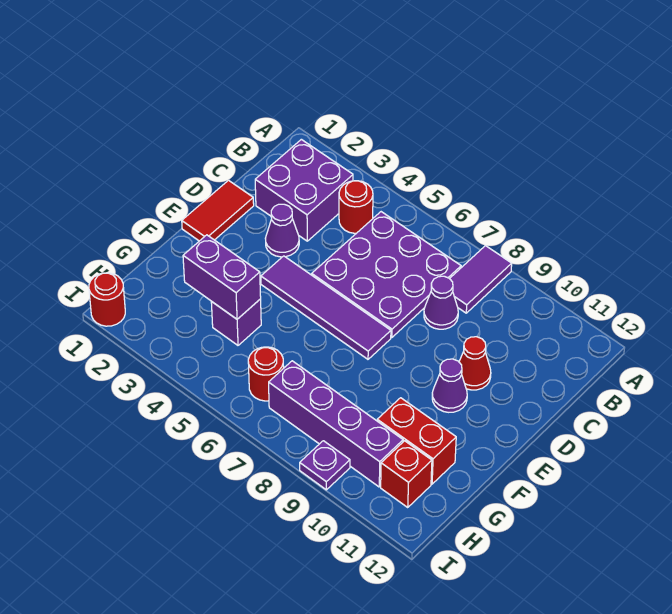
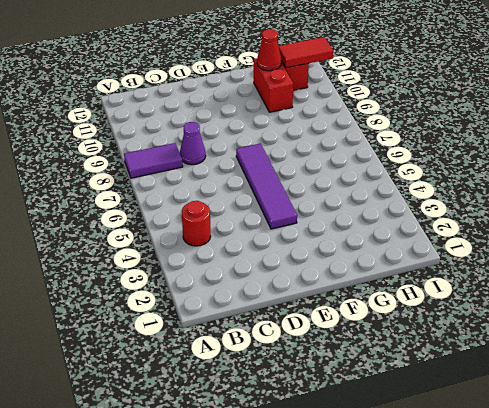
red cone G11 level 2 -> red cone D10 level 1
red tile H11:I11 level 2 -> red tile D1:E1 level 1
none -> purple brick B2:C3 level 1
none -> purple plate B5:D7 level 1
none -> purple cone D3 level 1

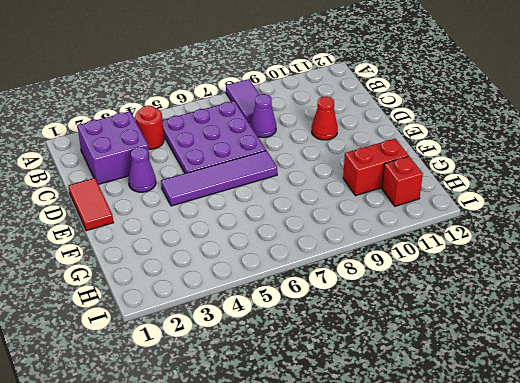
none -> purple cone E10 level 1
none -> purple brick G4 level 1
none -> red round brick H6 level 1

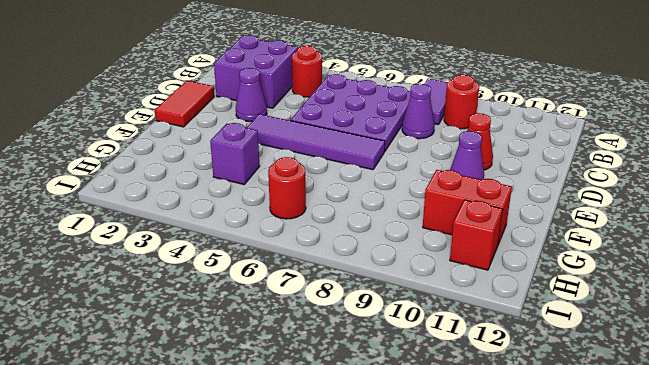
red round brick B9 level 1 -> red round brick I1 level 1
none -> purple brick H7:H10 level 1
none -> purple plate I9 level 1
none -> purple brick G3:G4 level 2

